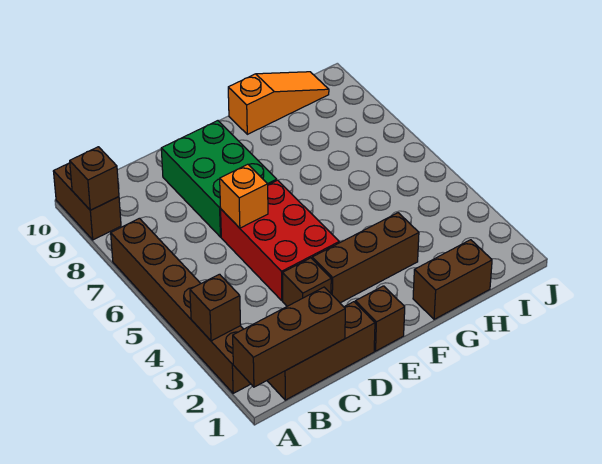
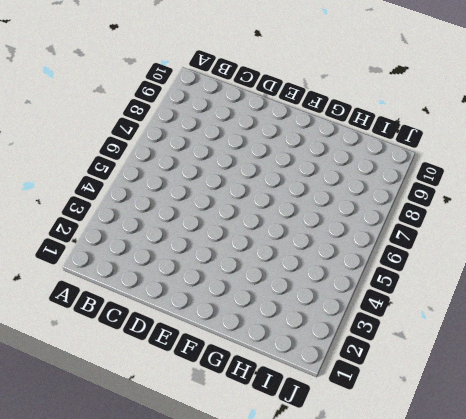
none -> brown brick A2:A7 level 1
none -> brown brick A9:A10 level 1
none -> brown brick B1:D1 level 1

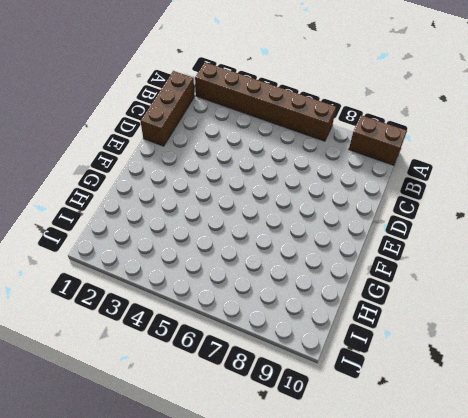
none -> brown brick D3 level 1
none -> red brick D4:E6 level 1
none -> green brick D7:E9 level 1

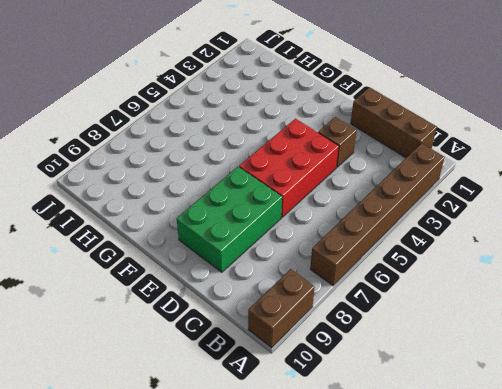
none -> brown brick E1 level 1
none -> brown brick E3:G3 level 1
none -> brown brick G1:H1 level 1

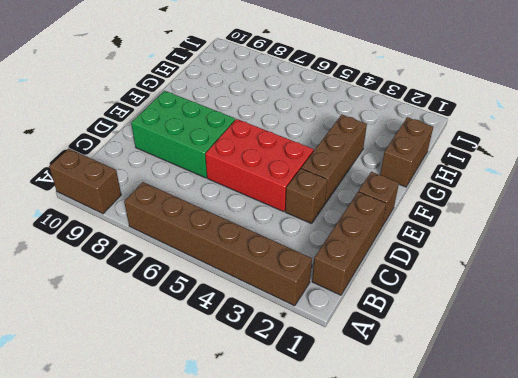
none -> orange slope G10:I10 level 1 top G
none -> brown brick A1:C1 level 2
none -> brown brick A3 level 2

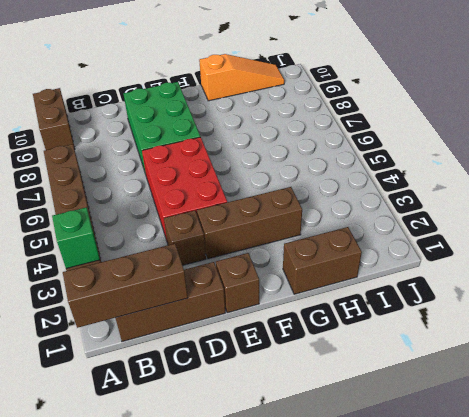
green brick A3 level 2 -> brown brick A3 level 2
none -> brown brick A9 level 2
none -> orange brick D6 level 2

